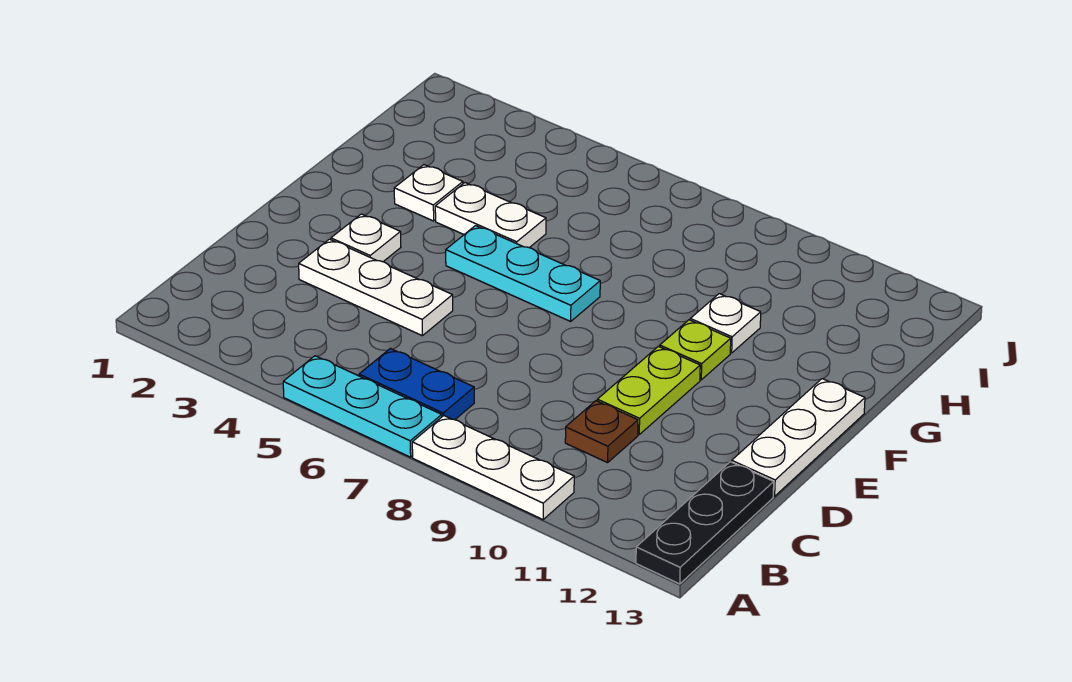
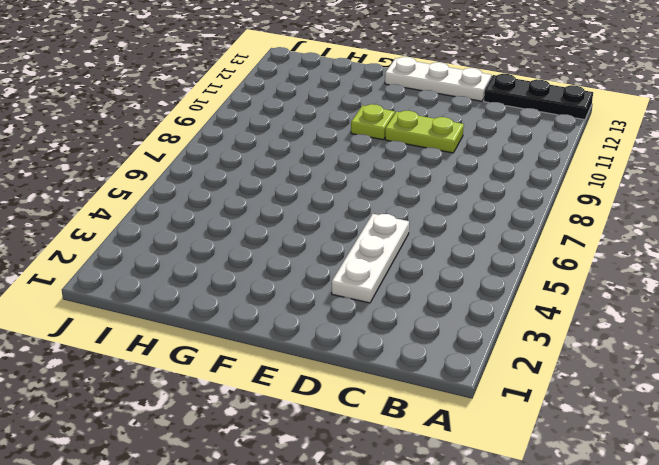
none -> cyan plate A5:A7 level 1
none -> white plate A8:A10 level 1
none -> blue plate B6:B7 level 1

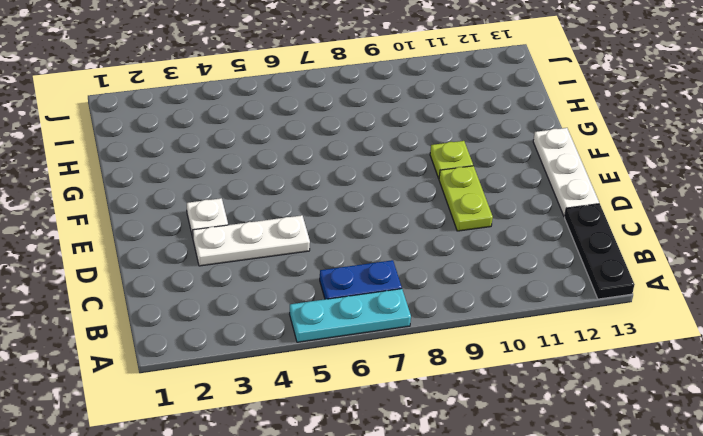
none -> white plate A8:A10 level 1
none -> brown plate C10 level 1
none -> cyan plate F5:F7 level 1

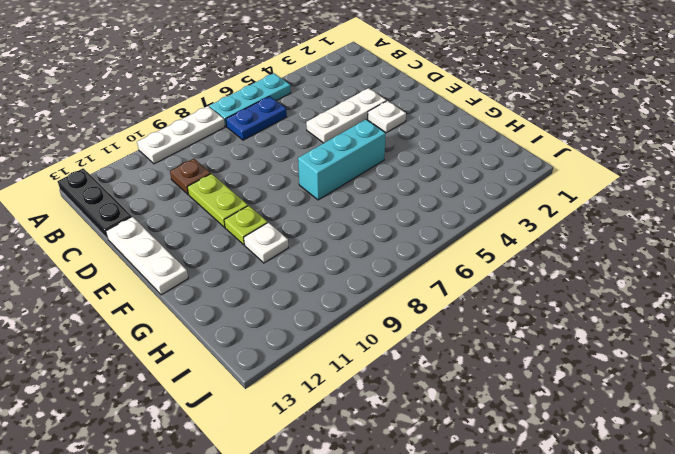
cyan brick F5:F7 level 1 -> cyan plate F5:F7 level 1
none -> white plate G3 level 1
none -> white plate G4:G5 level 1

